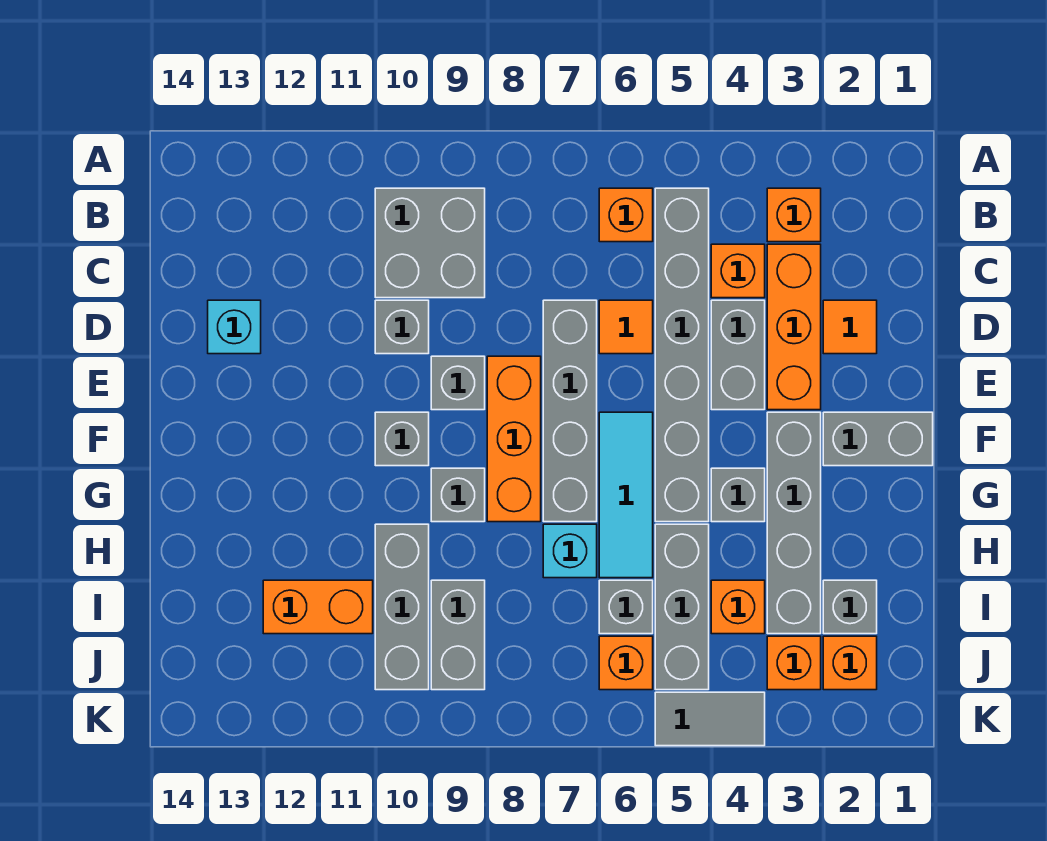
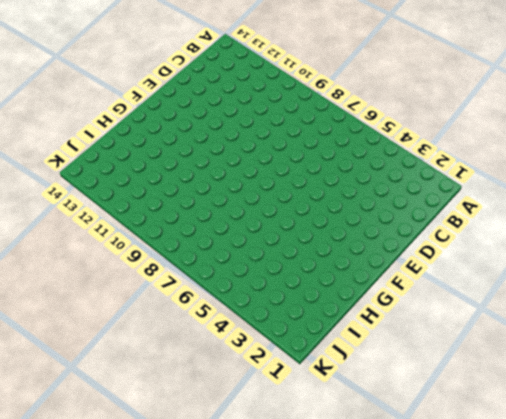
none -> orange brick B3 level 1
none -> grey brick B5:G5 level 1
none -> orange brick B6 level 1
none -> grey brick B9:C10 level 1

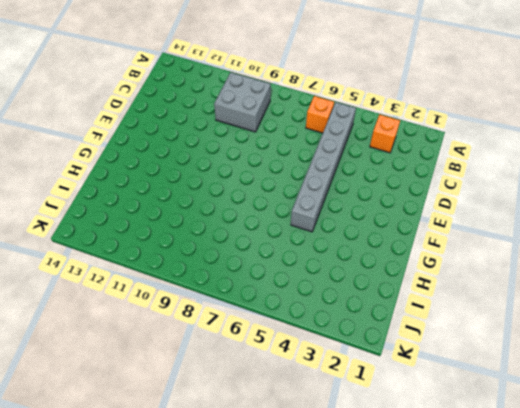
none -> orange brick C3:E3 level 1
none -> orange brick C4 level 1
none -> orange tile D2 level 1
none -> grey brick D4:E4 level 1

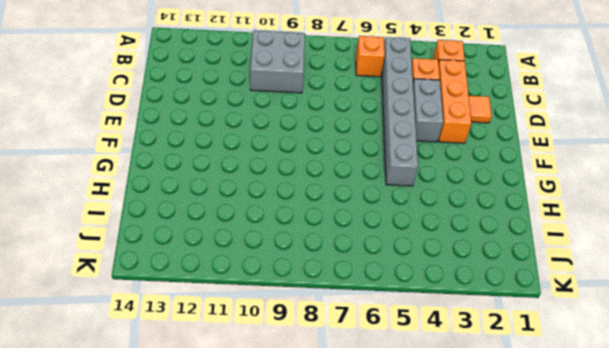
none -> orange tile D6 level 1
none -> grey brick D7:G7 level 1
none -> grey brick D10 level 1
none -> cyan brick D13 level 1

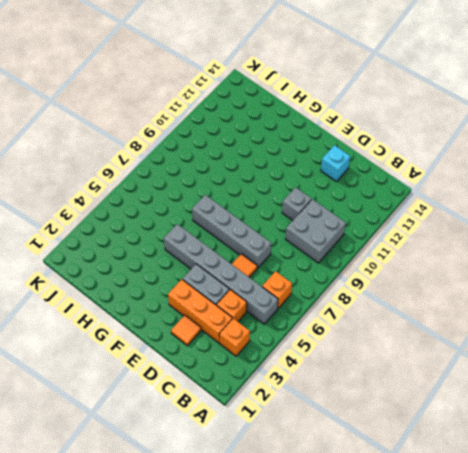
none -> orange brick E8:G8 level 1
none -> grey brick E9 level 1
none -> grey brick F1:F2 level 1
none -> grey brick F3:I3 level 1

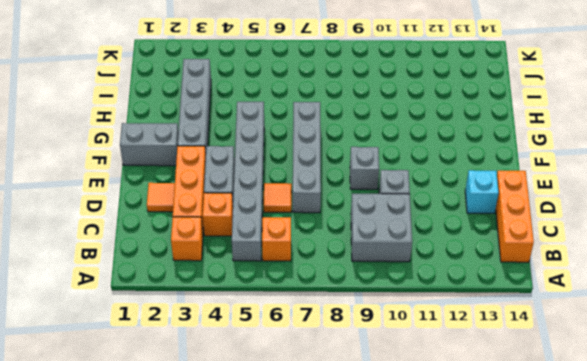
orange brick B14:D14 level 1 -> orange brick E8:G8 level 1
none -> cyan tile F6:H6 level 1
none -> grey brick F10 level 1
none -> grey brick G4 level 1
none -> grey brick G9 level 1

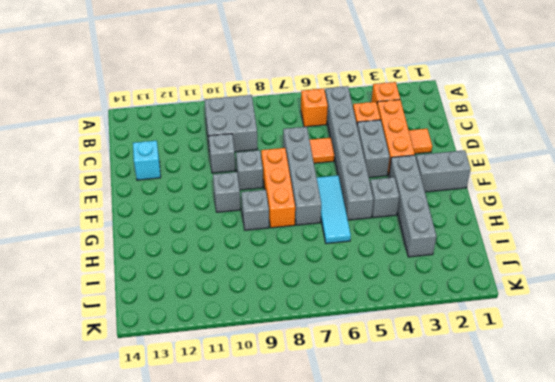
none -> grey brick H5:J5 level 1
none -> cyan brick H7 level 1
none -> grey brick H10:J10 level 1
none -> grey brick I2 level 1

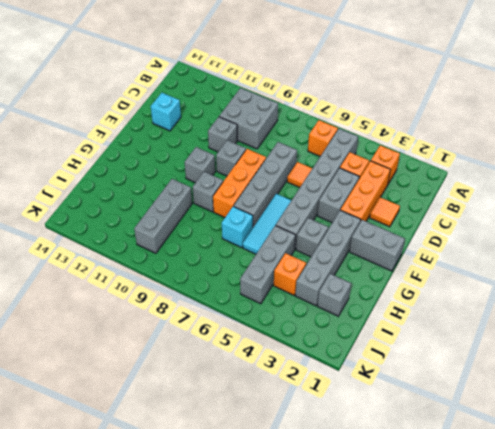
none -> grey brick I6 level 1
none -> grey brick I9:J9 level 1
none -> orange brick I11:I12 level 1
none -> orange brick J2 level 1

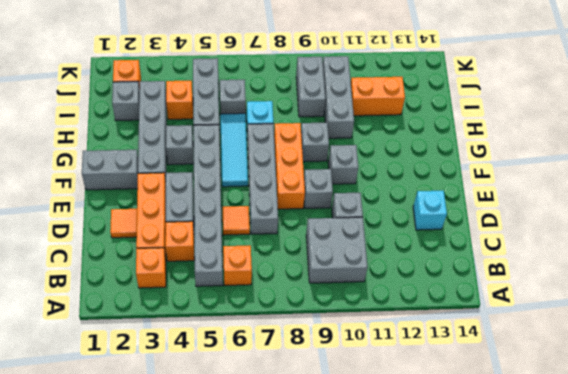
none -> orange brick J3 level 1
none -> orange brick J6 level 1
none -> grey tile K4:K5 level 1

